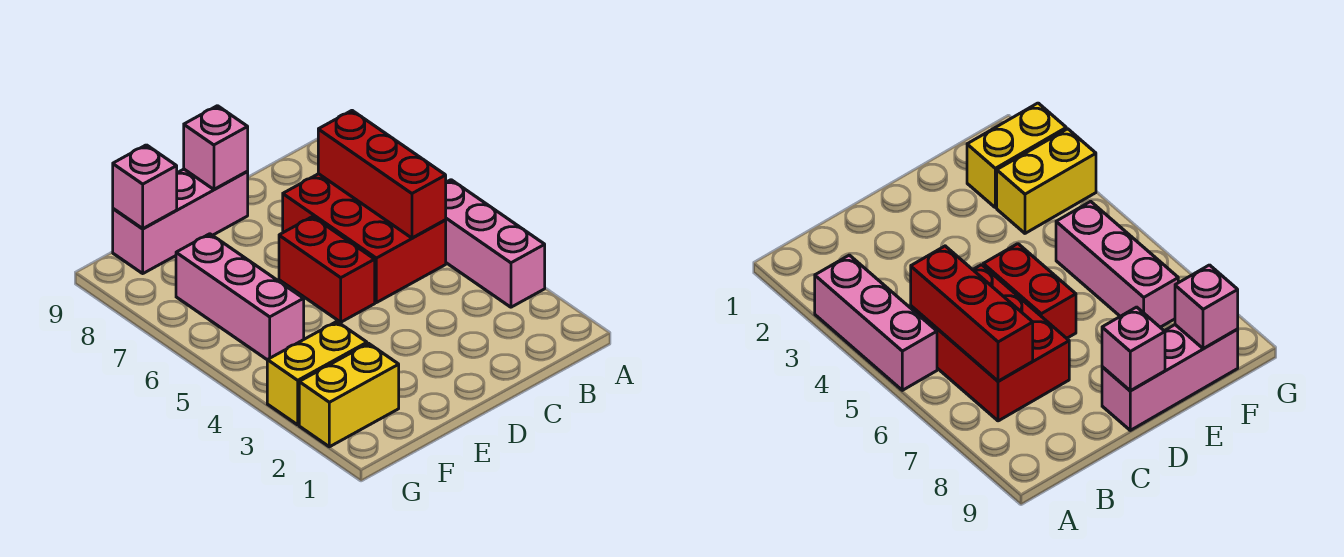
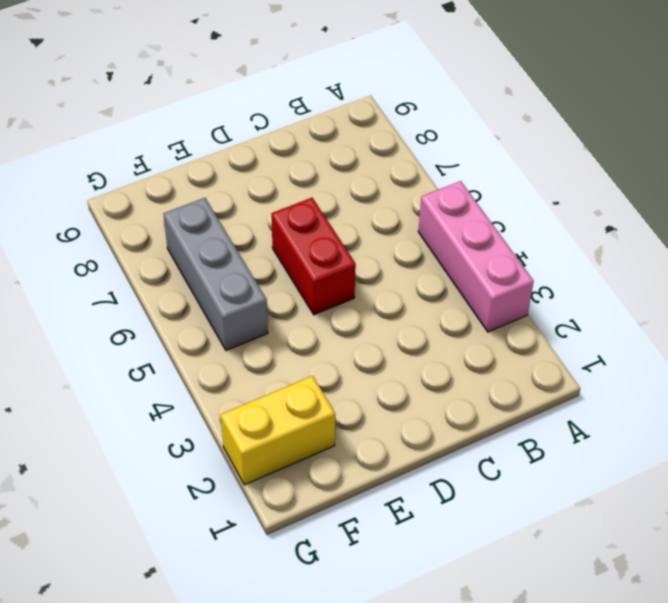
grey brick F5:F7 level 1 -> pink brick F5:F7 level 1
none -> red brick B5:C7 level 1
none -> pink brick D9:F9 level 1

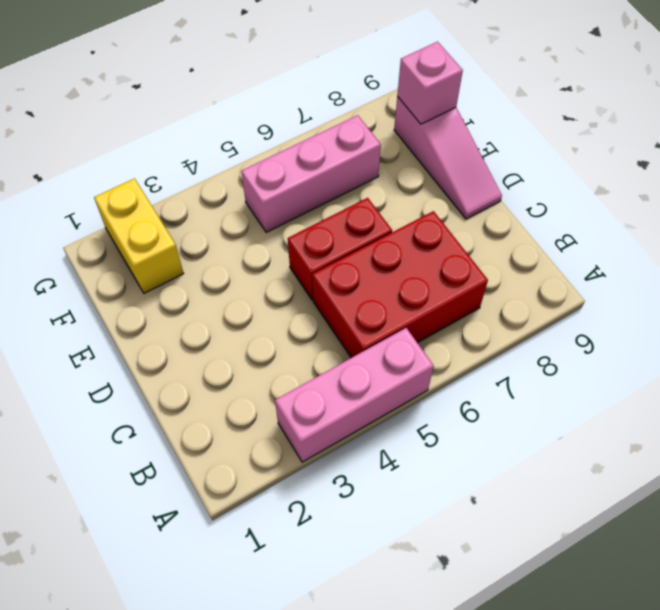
pink slope D9:F9 level 1 top F -> pink brick D9:F9 level 1
none -> yellow brick F3:G3 level 1
none -> red brick B5:B7 level 2

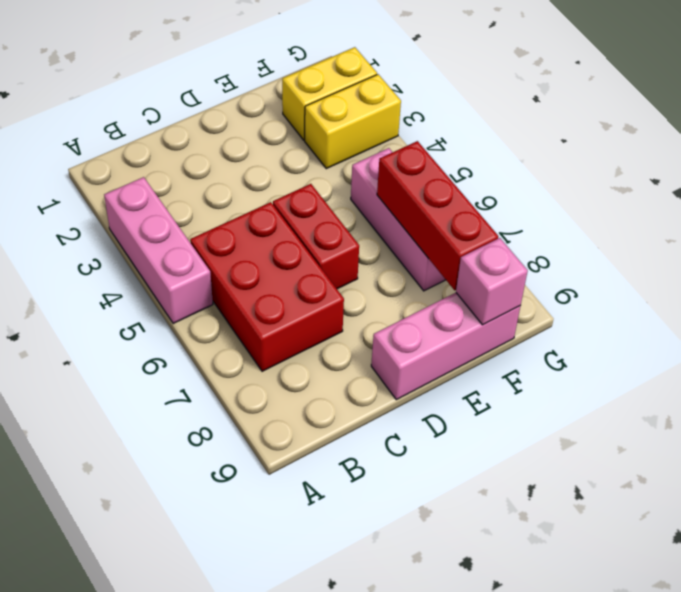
red brick F6:F8 level 2 -> red brick B5:B7 level 2
none -> pink brick D9 level 2

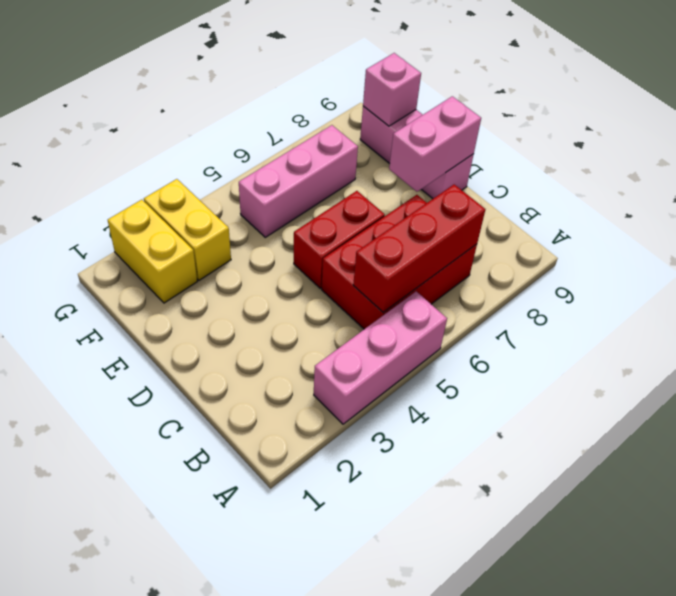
pink brick D8:D9 level 2 -> pink brick D9 level 2

